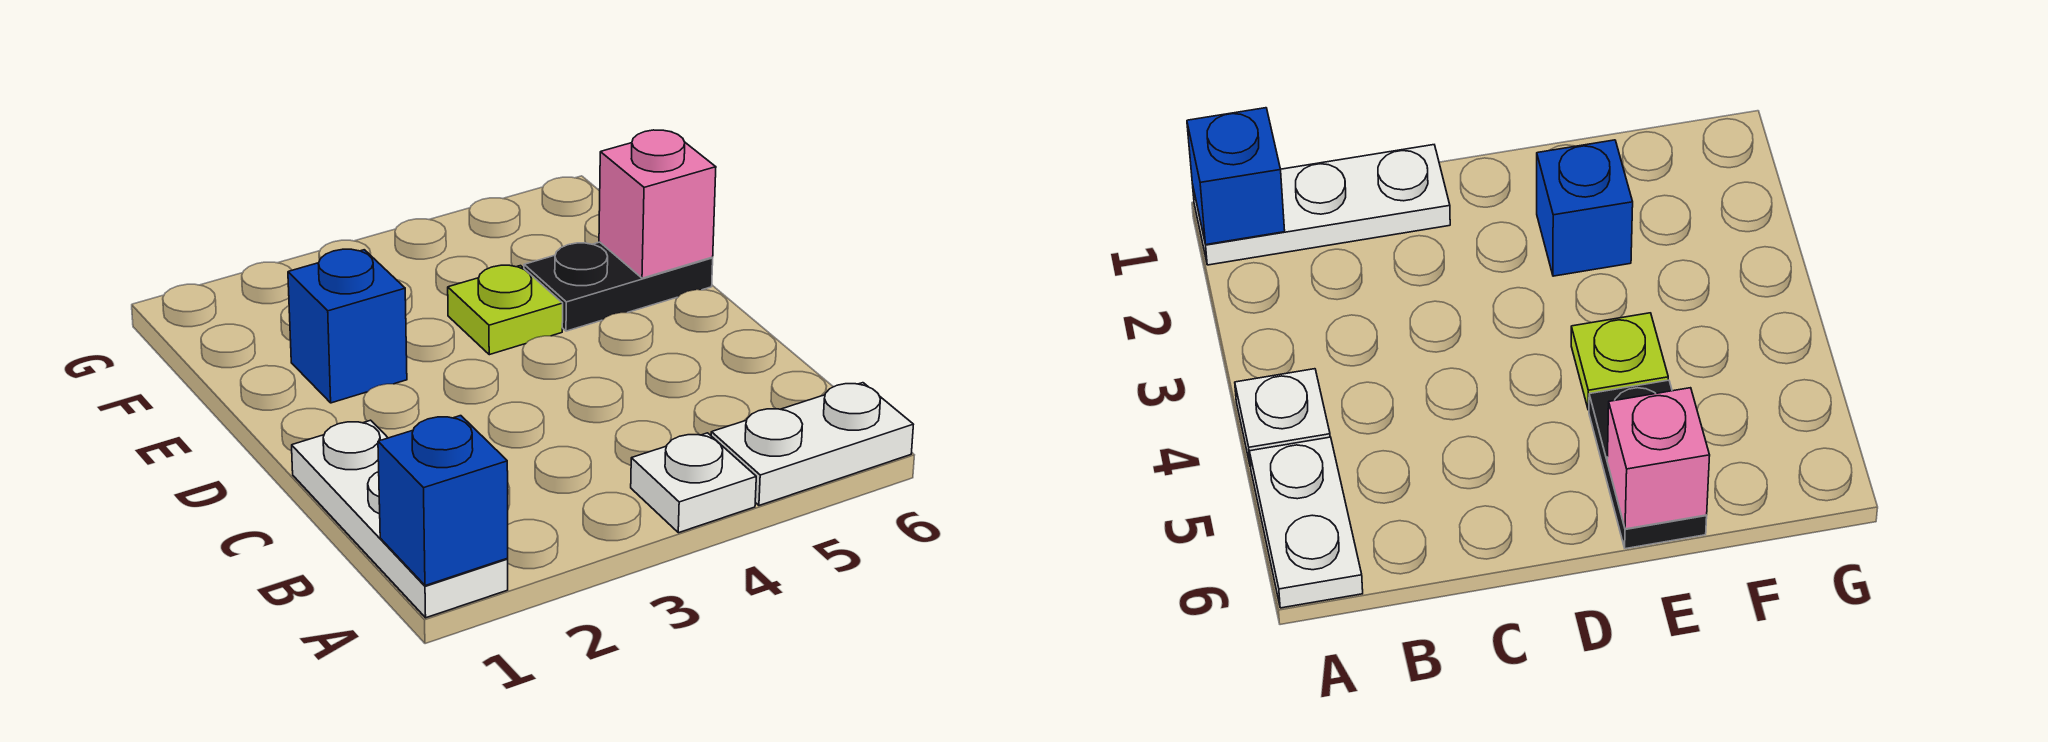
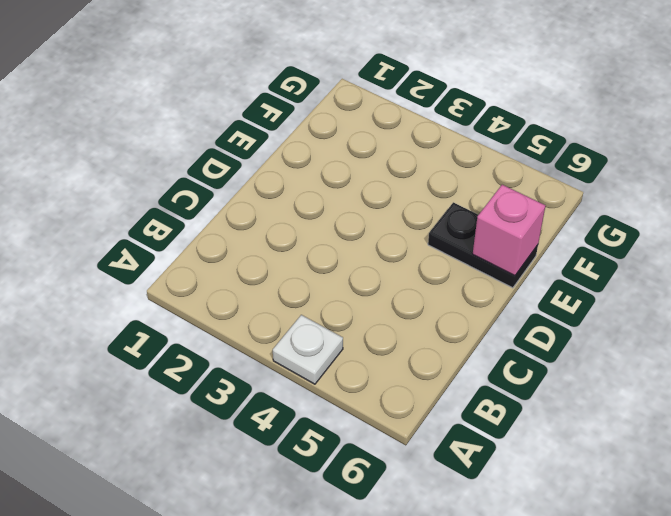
none -> white plate A1:C1 level 1
none -> white plate A5:A6 level 1

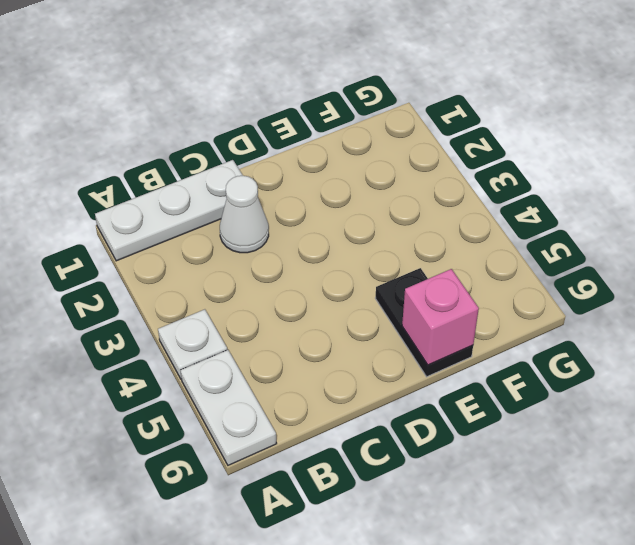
white cone C2 level 1 -> none
none -> blue brick E2 level 1
none -> lime plate E4 level 1

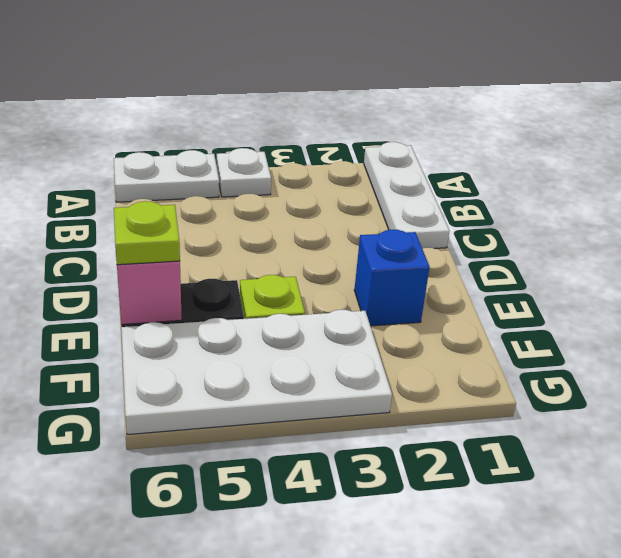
lime plate E6 level 3 -> none
white plate F3:G6 level 1 -> none
none -> blue brick A1 level 2

